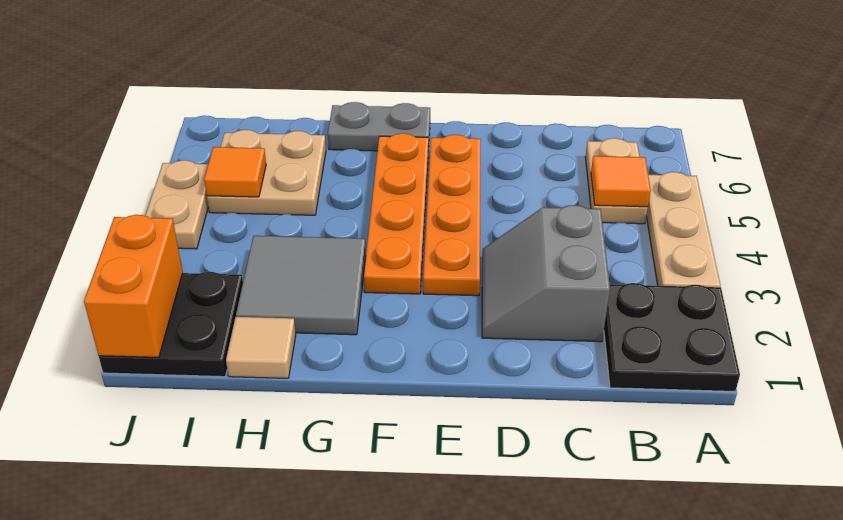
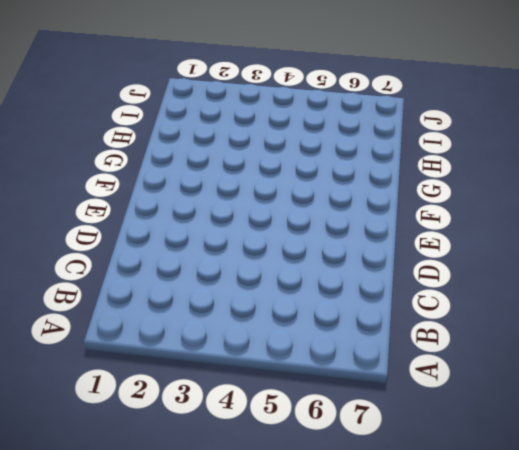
none -> black plate A1:B2 level 1
none -> tan plate A3:A5 level 1
none -> tan plate B5:B6 level 1

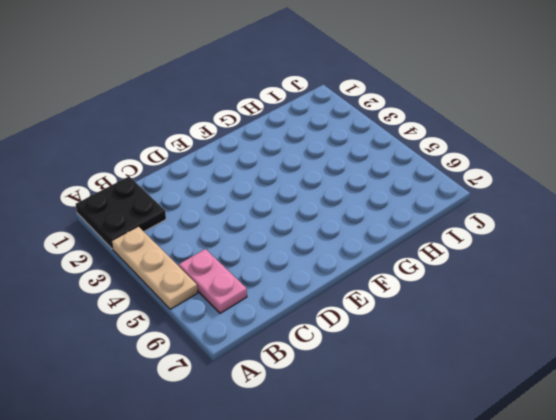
pink plate B5:B6 level 1 -> tan plate B5:B6 level 1
none -> grey slope C2:D3 level 1 top C
none -> orange plate E3:E6 level 1
none -> orange plate F3:F6 level 1

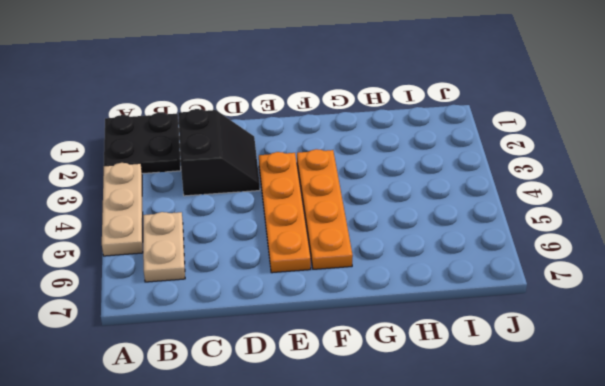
black slope C2:D3 level 1 top C -> grey slope C2:D3 level 1 top C
none -> grey plate F7:G7 level 1
none -> grey tile G2:H3 level 1
none -> tan tile H1 level 1

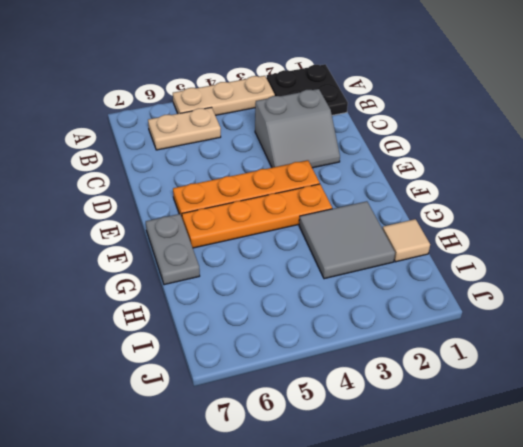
none -> tan plate H5:I6 level 1
none -> black plate I1:J2 level 1
none -> tan plate J4:J5 level 1

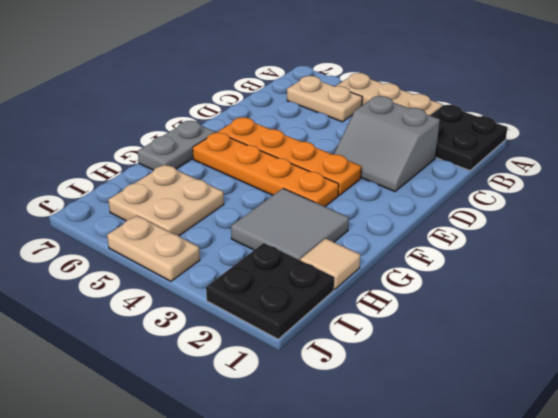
none -> orange tile B5 level 2
none -> orange tile I5 level 2
none -> orange brick J1:J2 level 2

